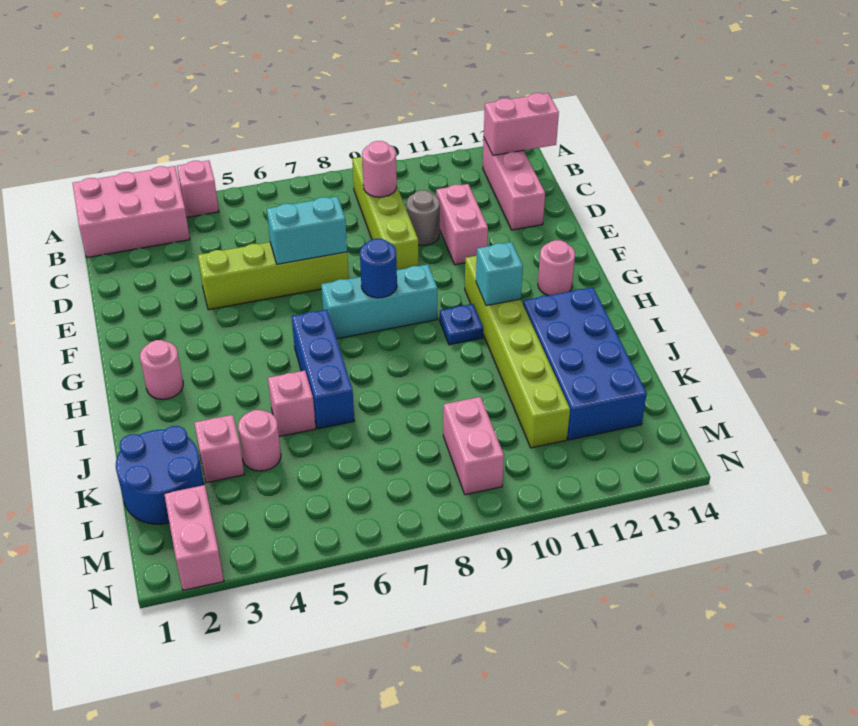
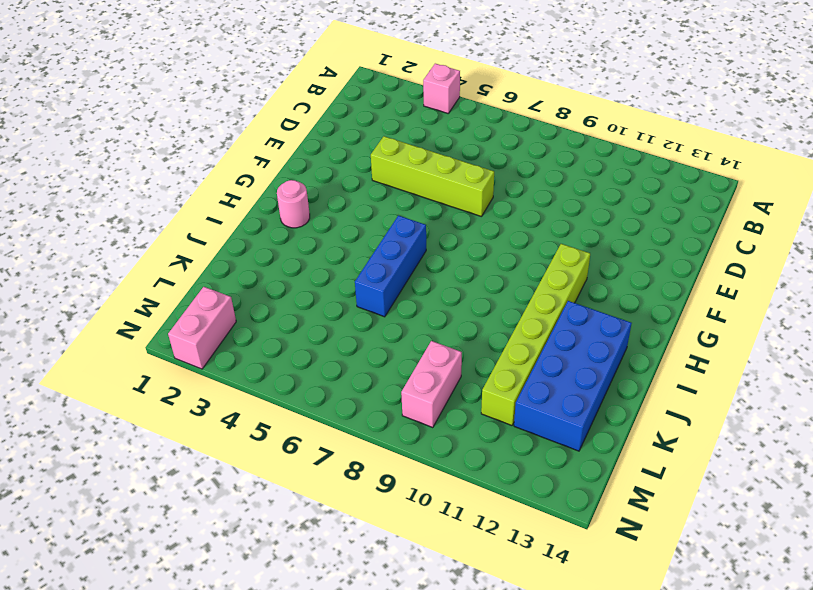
none -> pink brick A1:B3 level 1
none -> lime brick B9:E9 level 1
none -> pink brick B13:D13 level 1

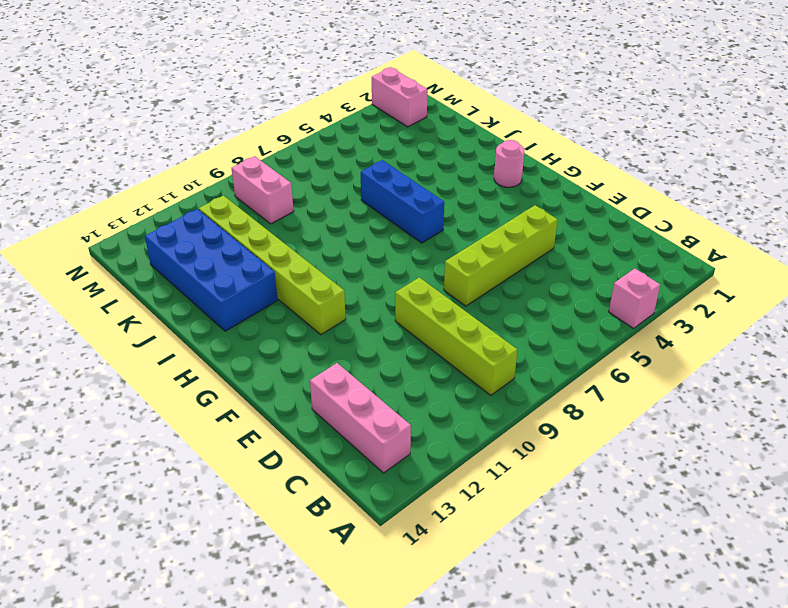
none -> pink brick A1:B3 level 1
none -> grey round brick D10 level 1
none -> pink brick D11:E11 level 1

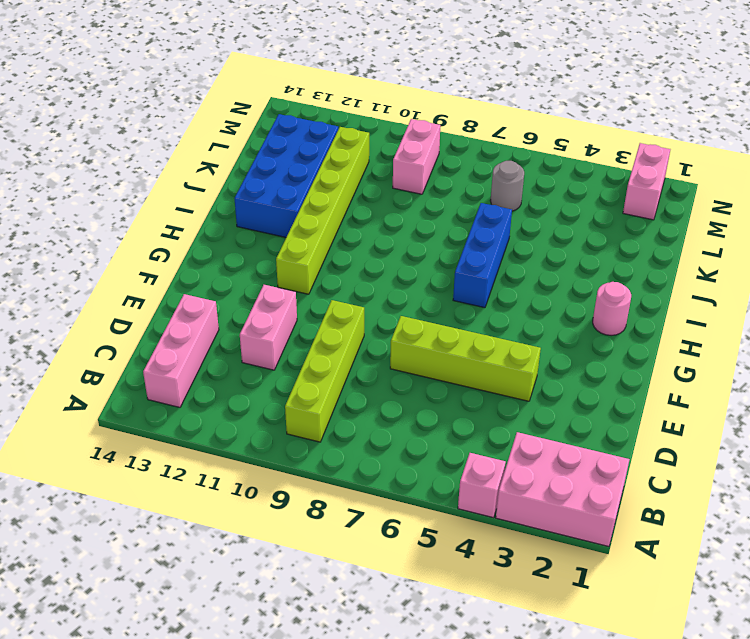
grey round brick L6 level 1 -> grey round brick D10 level 1
none -> cyan brick G7:G9 level 1
none -> pink round brick G13 level 1
none -> blue plate H10 level 1

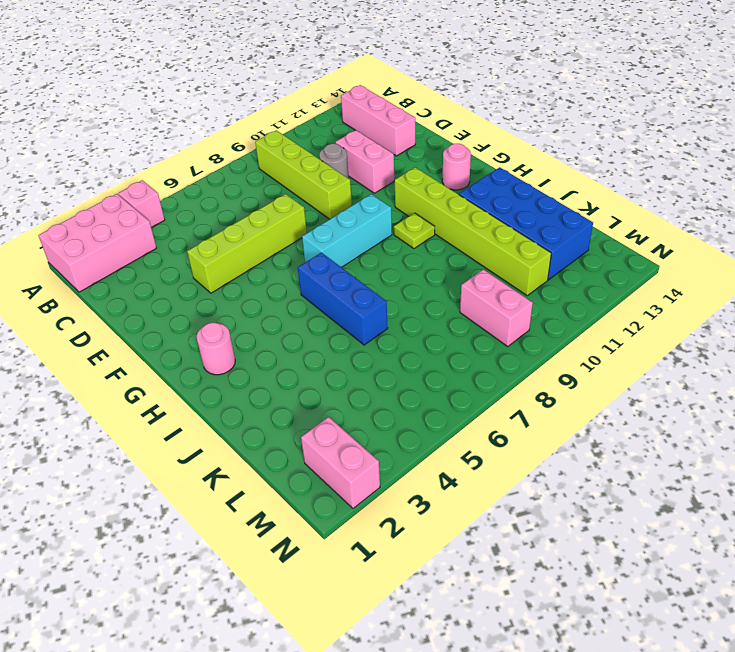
lime plate H10 level 1 -> blue plate H10 level 1
none -> pink brick J5 level 1
none -> blue round brick K1:L2 level 1
none -> pink brick K3 level 1

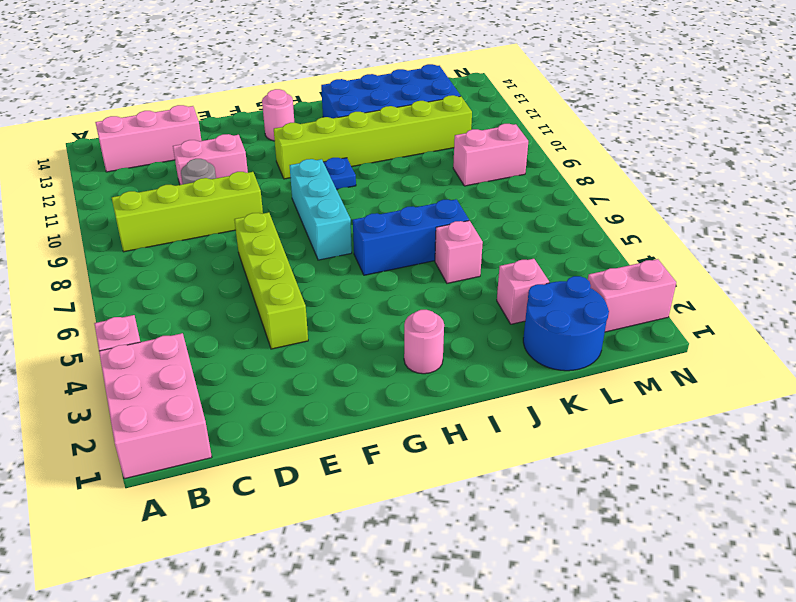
none -> pink round brick K4 level 1
none -> pink brick B13:B14 level 2
none -> pink round brick C9 level 2

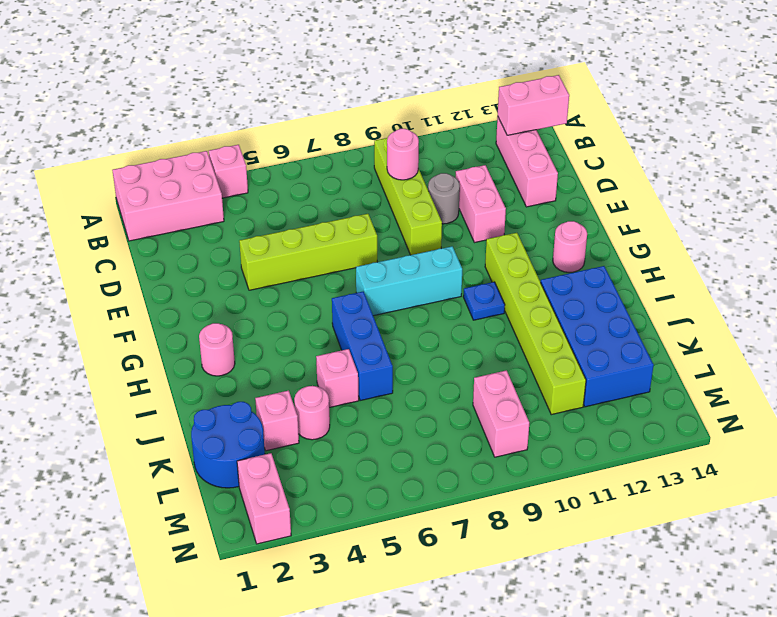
none -> cyan brick E6:E7 level 2
none -> blue round brick G8 level 2
none -> cyan brick H11 level 2

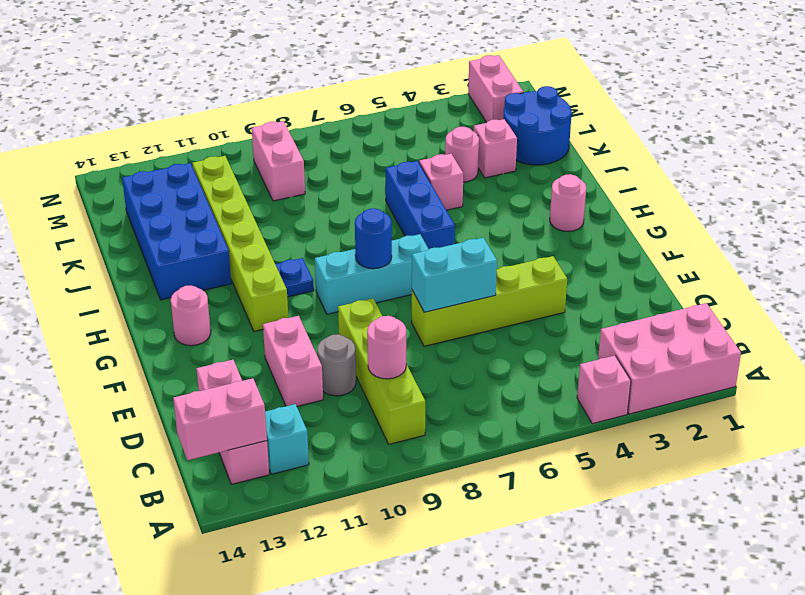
cyan brick B12 level 1 -> cyan brick H11 level 2

